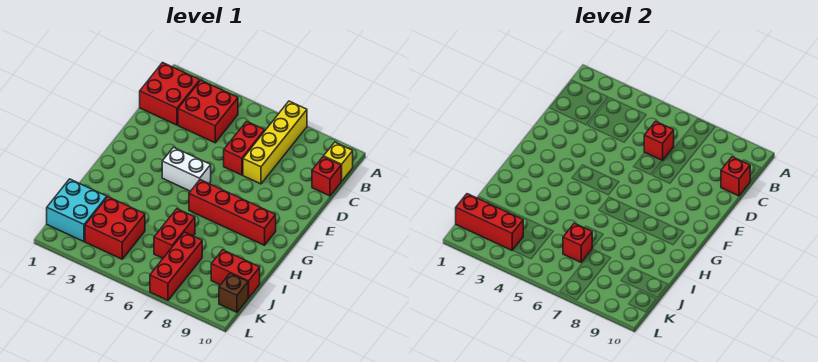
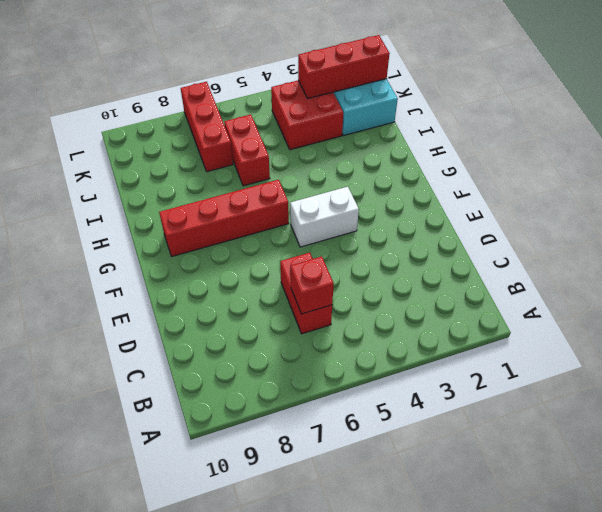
none -> yellow brick A7:D7 level 1
none -> red brick B1:C2 level 1
none -> red brick B3:C4 level 1

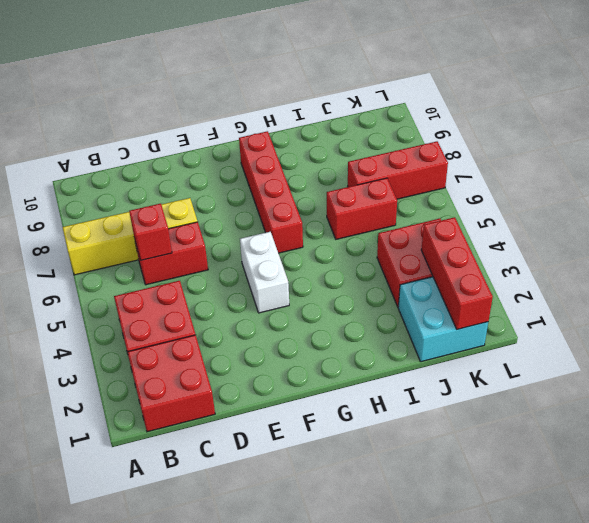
none -> yellow brick B10 level 1
none -> red brick C10 level 1
none -> red brick J9:J10 level 1

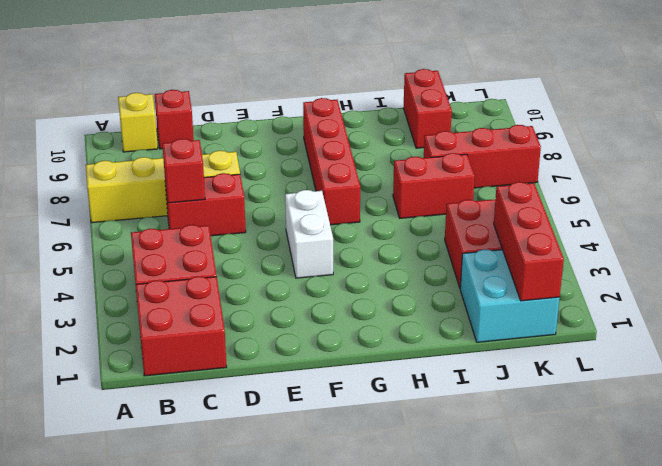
none -> brown brick K10 level 1
none -> red brick C10 level 2
none -> red brick J6 level 2

